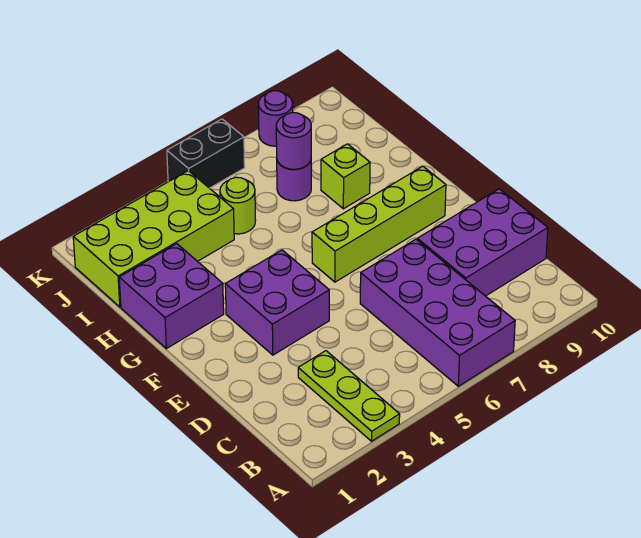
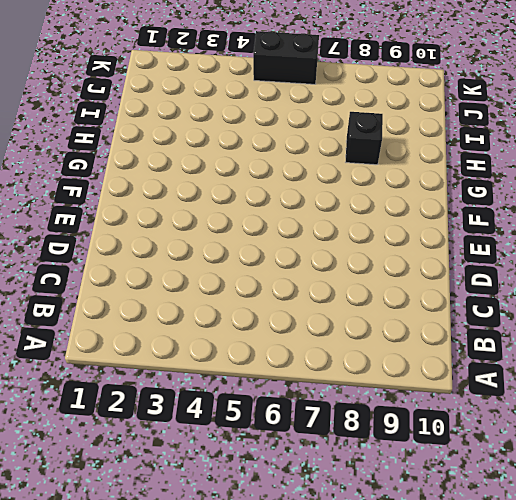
black brick H8 level 1 -> lime brick H8 level 1
none -> lime plate A3:C3 level 1
none -> purple brick A6:D7 level 1
none -> purple brick C8:D10 level 1

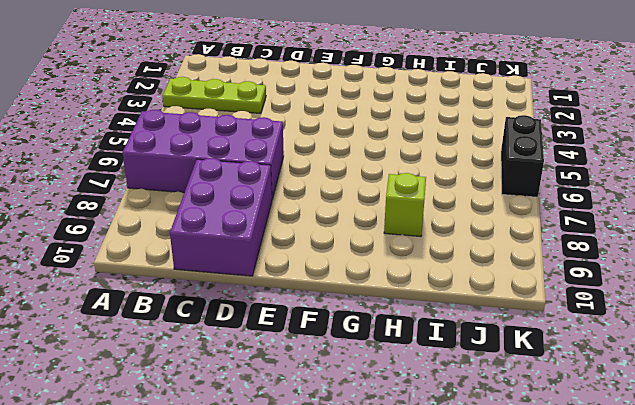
none -> purple brick E3:F4 level 1
none -> lime brick F6:F9 level 1
none -> purple brick G1:H2 level 1

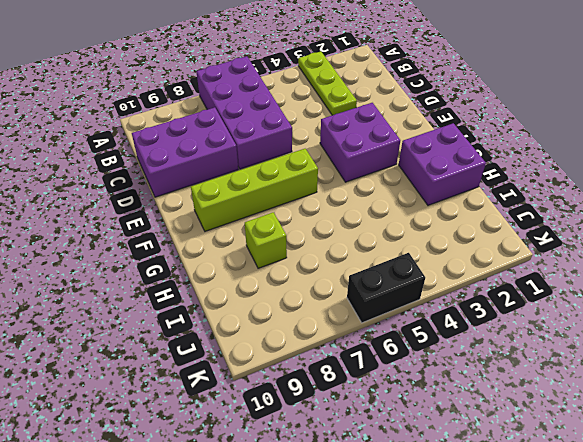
none -> lime brick I1:J4 level 1
none -> lime round brick I5 level 1
none -> purple round brick I7 level 1

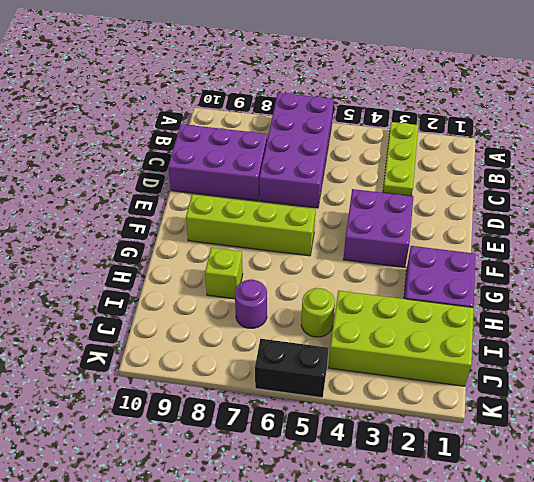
none -> purple round brick K8 level 1
none -> purple round brick I7 level 2

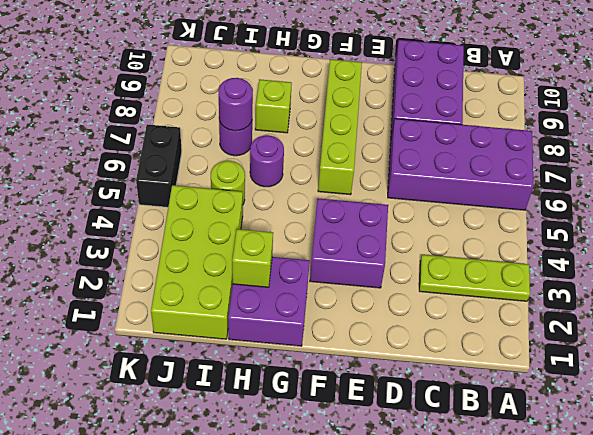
lime brick H2 level 2 -> none
purple round brick H6 level 1 -> purple round brick K8 level 1

